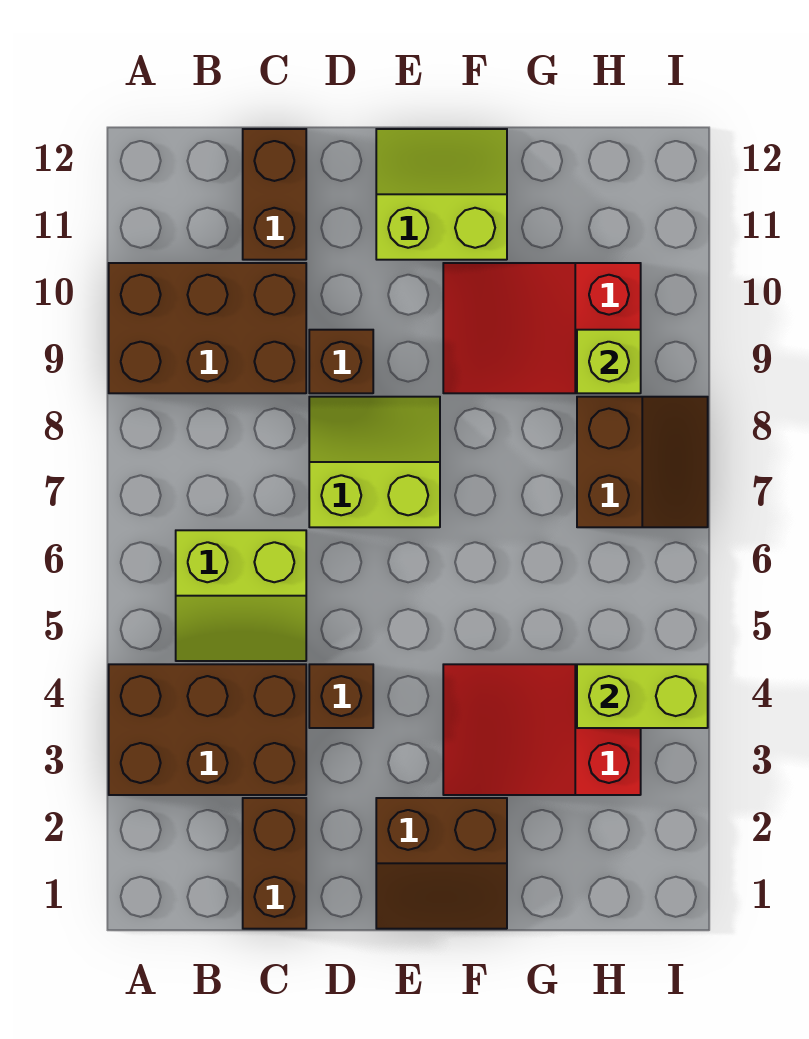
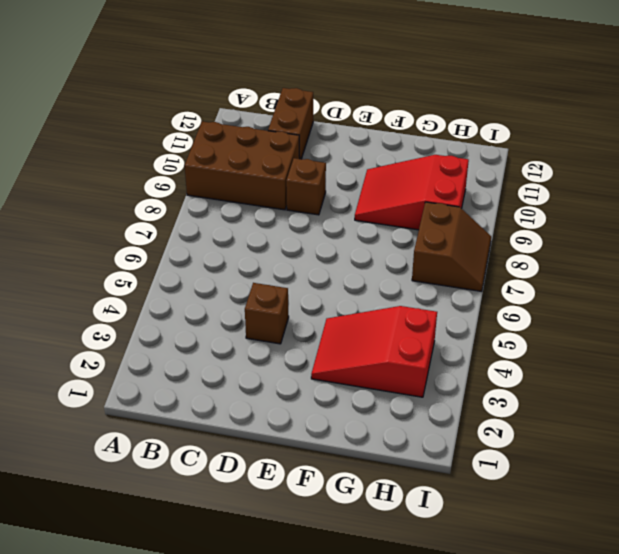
none -> brown brick A3:C4 level 1
none -> lime slope B5:C6 level 1 top 6
none -> brown brick C1:C2 level 1

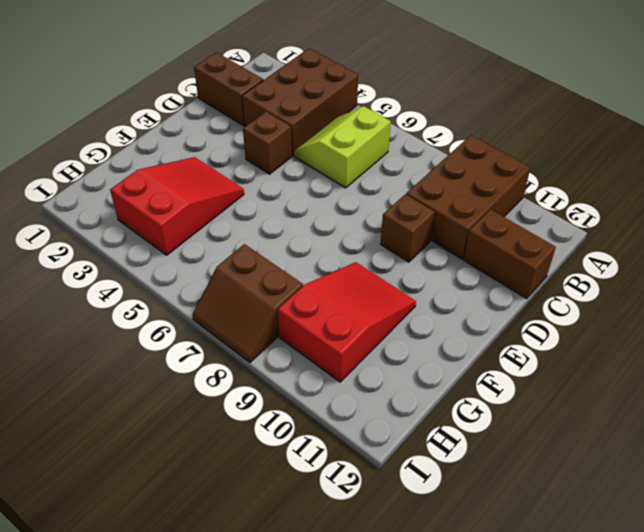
none -> lime slope D7:E8 level 1 top 7
none -> brown slope E1:F2 level 1 top 2
none -> lime slope E11:F12 level 1 top 11

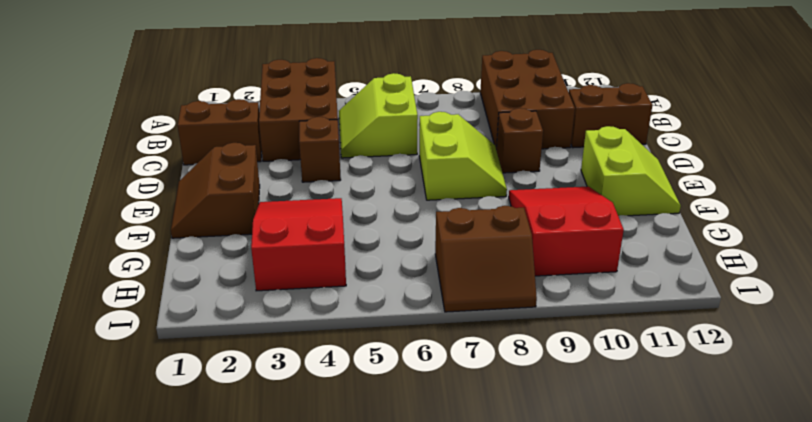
none -> lime brick H4:I4 level 2
none -> lime brick H9 level 2

